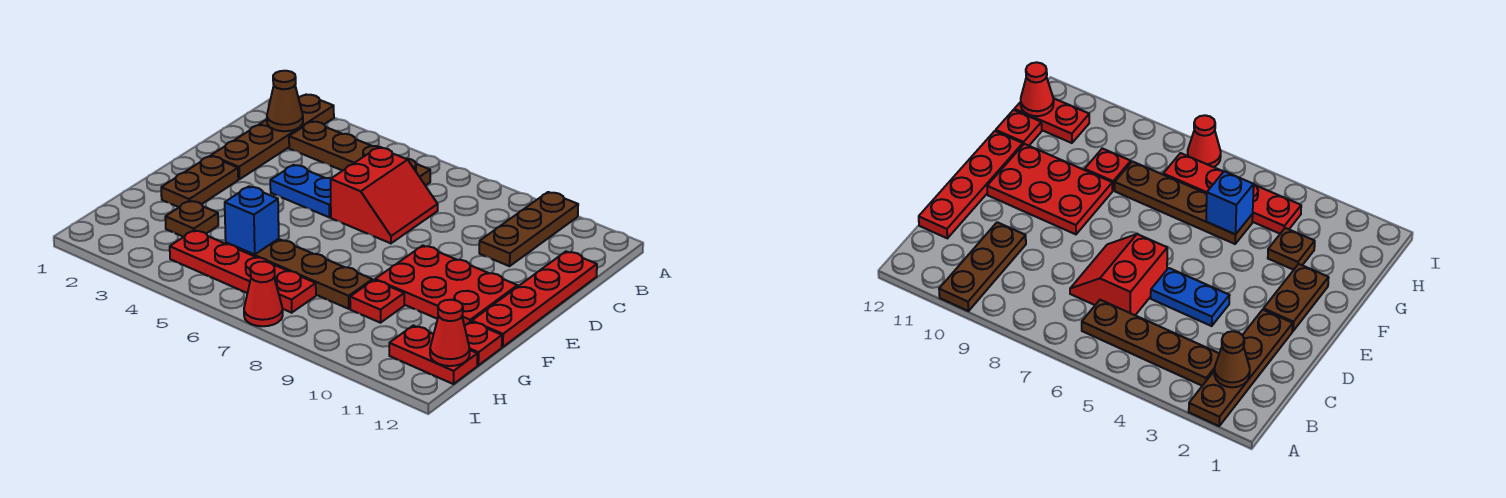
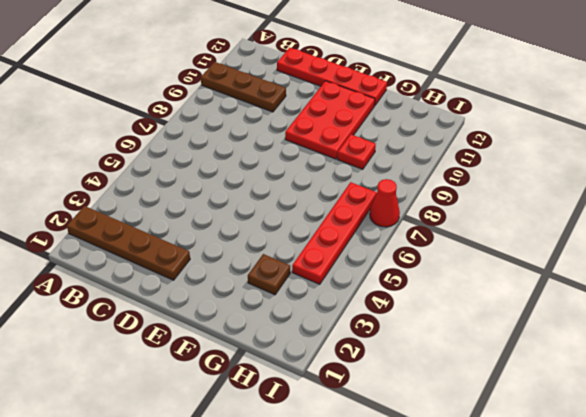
none -> brown plate B3:B6 level 1
none -> red slope C6:D7 level 1 top 6
none -> blue plate D4:D5 level 1

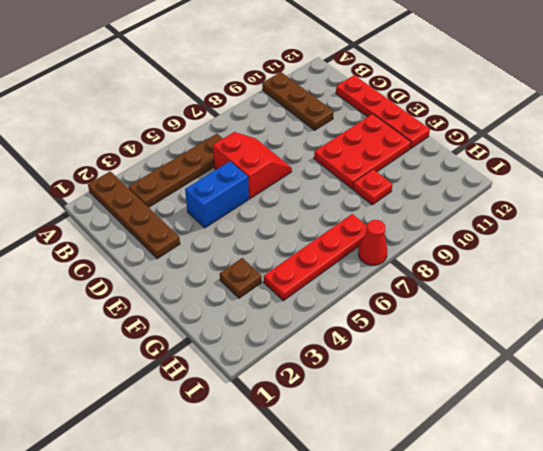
blue brick D4:D5 level 1 -> blue plate D4:D5 level 1
none -> brown plate E2:F2 level 1
none -> brown plate G5:G8 level 1
none -> red plate G12 level 1

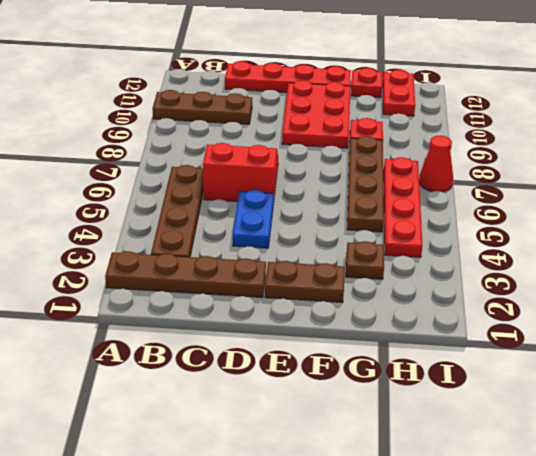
none -> brown cone B2 level 2
none -> blue brick G5 level 2
none -> red cone H12 level 2

